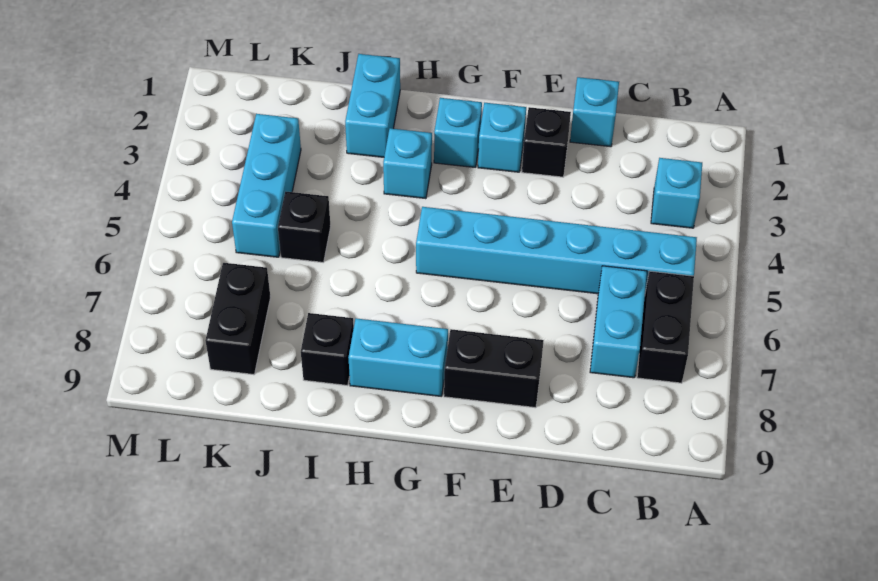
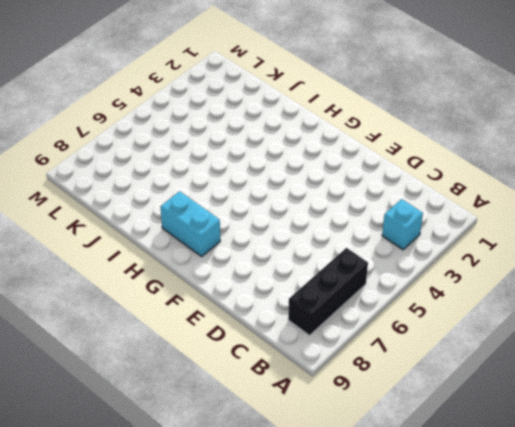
black brick B6:B8 level 1 -> black brick B6:B7 level 1
none -> cyan brick B5:G5 level 1
none -> cyan brick C6:C7 level 1
none -> cyan brick D1 level 1

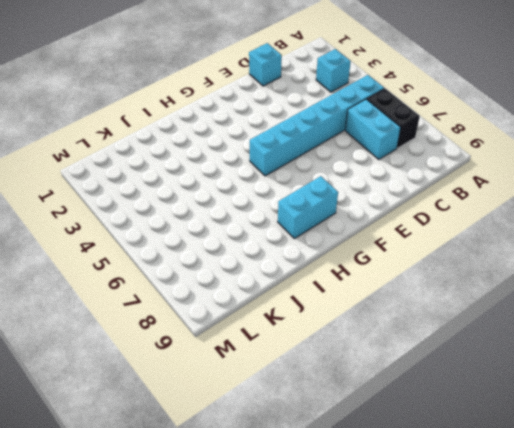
none -> black brick E2 level 1
none -> black brick E8:F8 level 1
none -> cyan brick F2 level 1

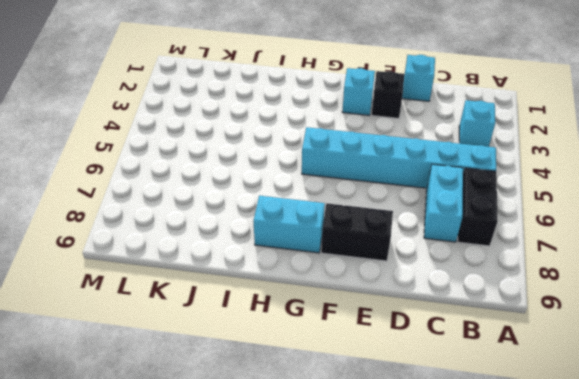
none -> cyan brick G2 level 1
none -> cyan brick H3 level 1
none -> cyan brick I1:I2 level 1

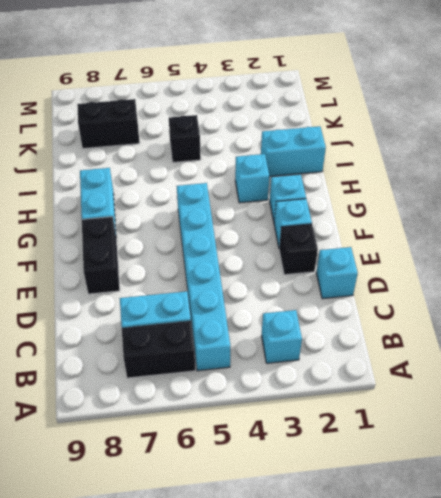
none -> black brick I8 level 1
none -> cyan brick K3:K5 level 1

